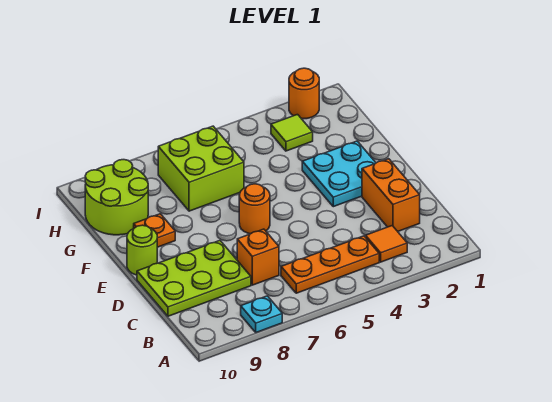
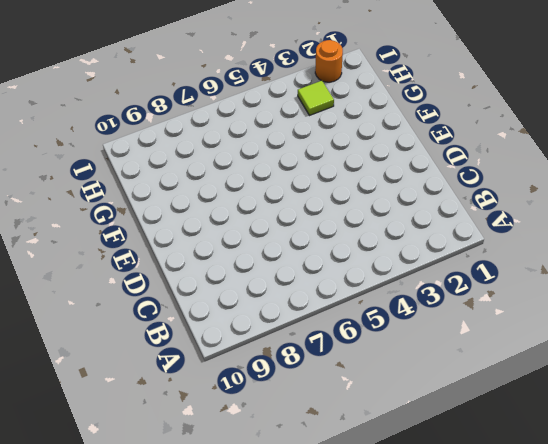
none -> cyan plate A8 level 1
none -> orange tile B3 level 1
none -> orange plate B4:B6 level 1

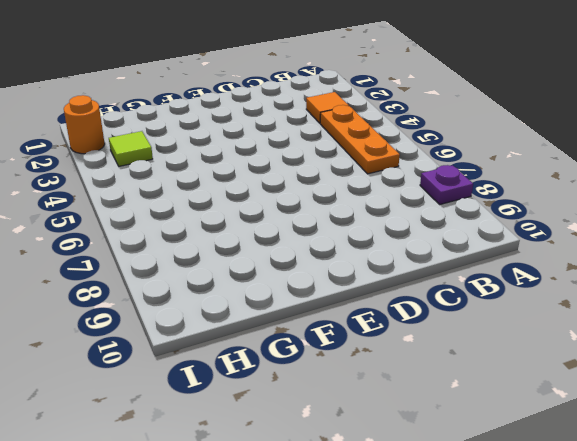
purple plate A8 level 1 -> cyan plate A8 level 1
none -> orange brick C2:D2 level 1
none -> orange brick C7 level 1
none -> lime plate C8:D10 level 1

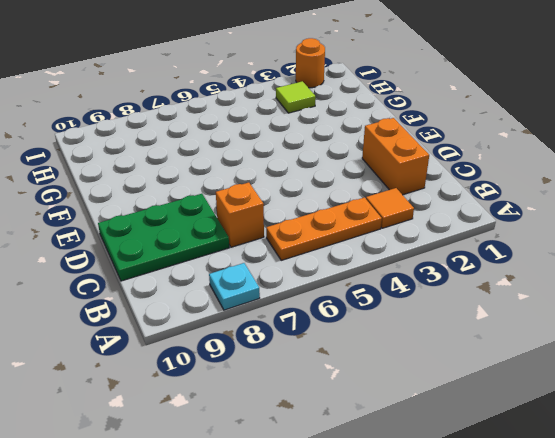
green plate C8:D10 level 1 -> lime plate C8:D10 level 1
none -> cyan plate E2:F3 level 1
none -> orange round brick E6 level 1
none -> lime round brick E10 level 1

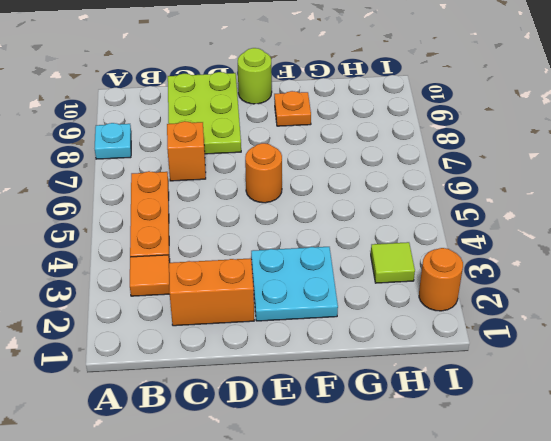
none -> lime brick G6:H7 level 1
none -> lime round brick G9:H10 level 1

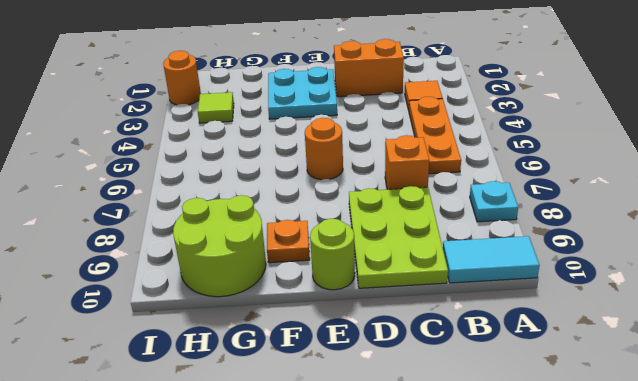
cyan tile A10:B10 level 1 -> none
none -> lime brick G6:H7 level 1

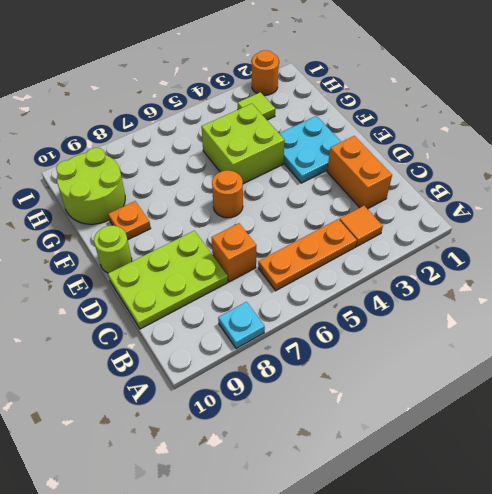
lime brick F4:G5 level 1 -> lime brick G6:H7 level 1

